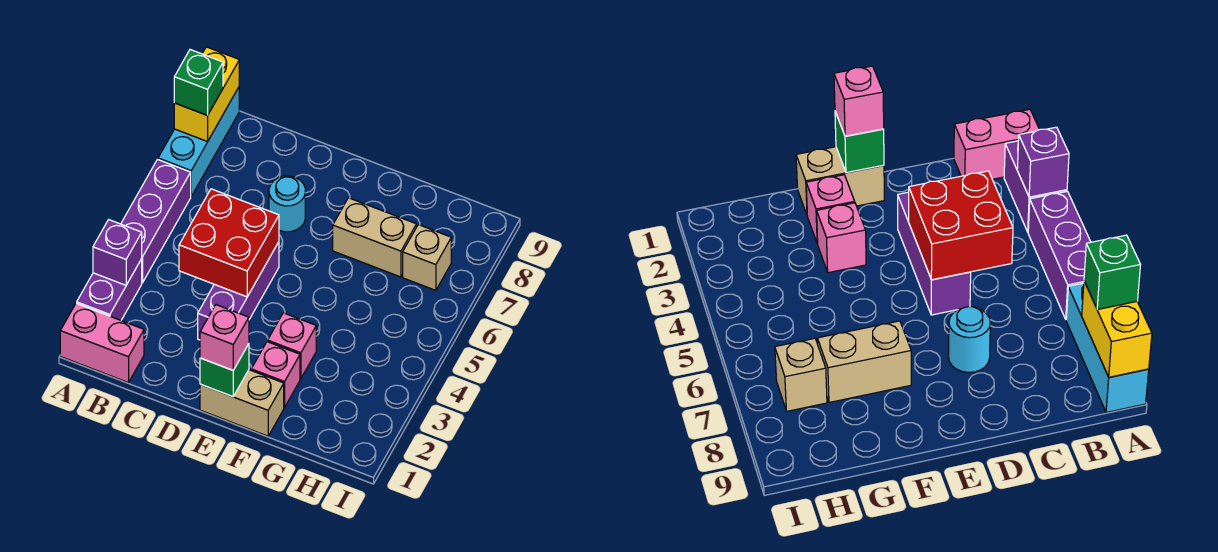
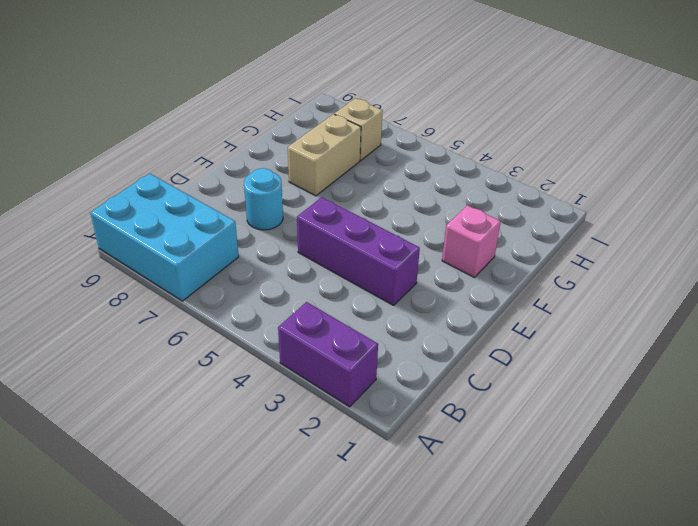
cyan brick A7:B9 level 1 -> cyan brick A7:A9 level 1
none -> pink brick A1:B1 level 1
none -> purple brick A4:A6 level 1
none -> tan brick E1:F1 level 1

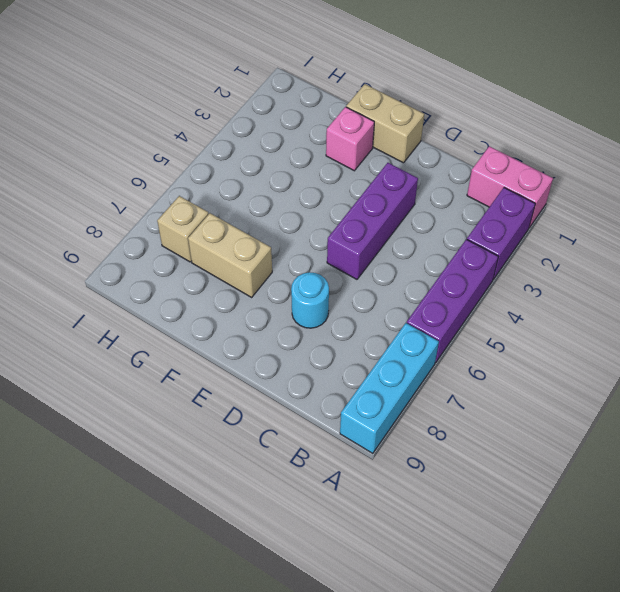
none -> pink brick F3 level 1
none -> purple brick A3 level 2
none -> yellow brick A8:A9 level 2

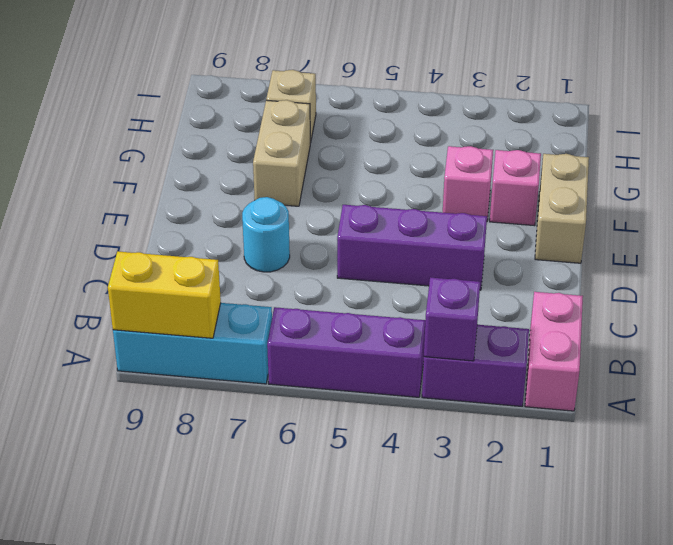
none -> red brick C4:D5 level 2
none -> green brick E1 level 2
none -> green brick A8 level 3

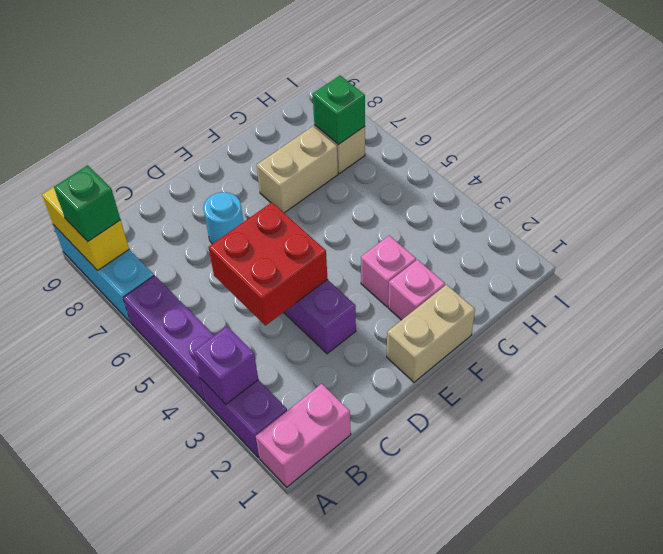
green brick H7 level 2 -> green brick E1 level 2
none -> pink brick E1 level 3

